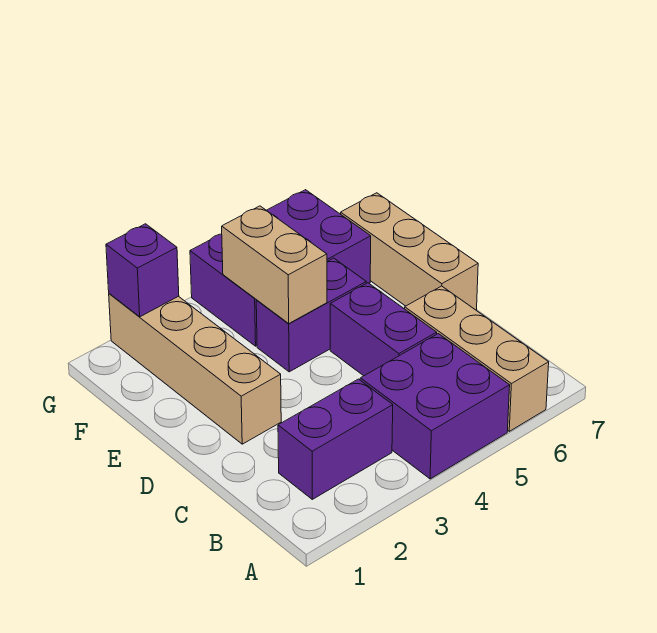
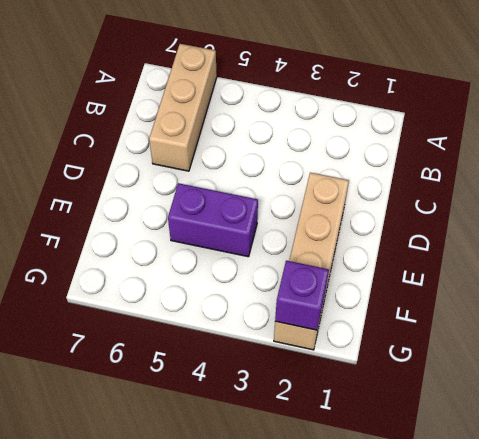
none -> purple brick A4:B5 level 1
none -> purple brick B2:B3 level 1

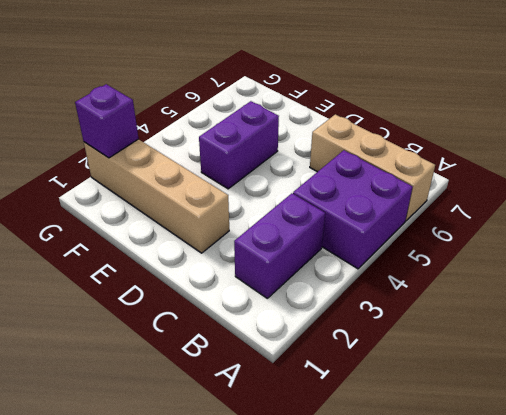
none -> purple brick C5:D5 level 1
none -> tan brick D7:F7 level 1

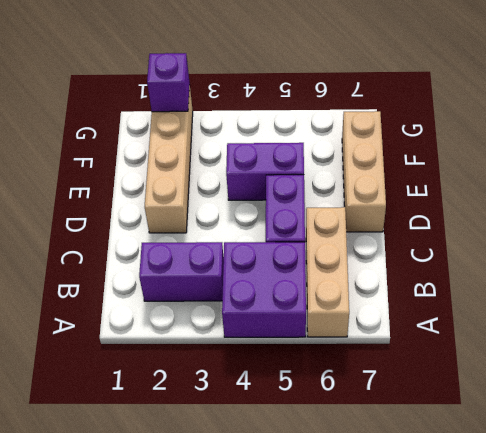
none -> purple brick F4:G6 level 1
none -> tan brick E4:F4 level 2

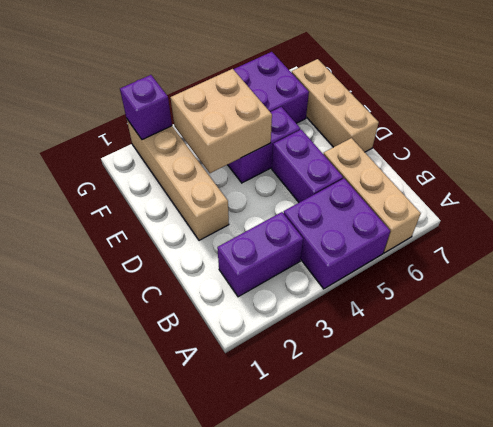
tan brick E3:F4 level 2 -> tan brick E4:F4 level 2

